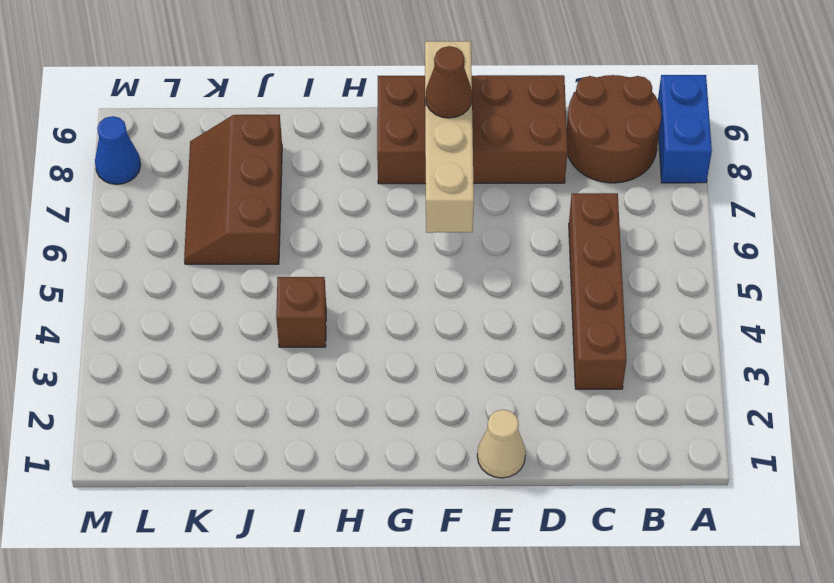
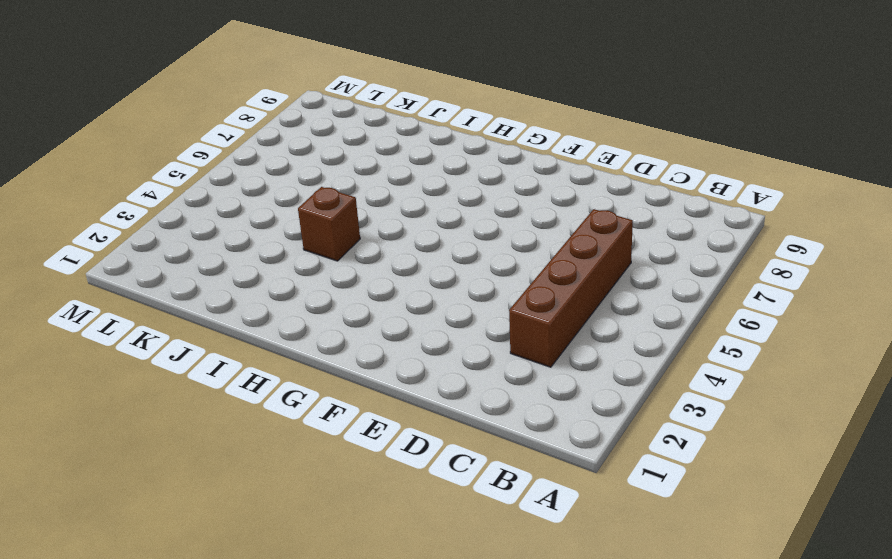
none -> blue brick A8:A9 level 1
none -> brown round brick B8:C9 level 1

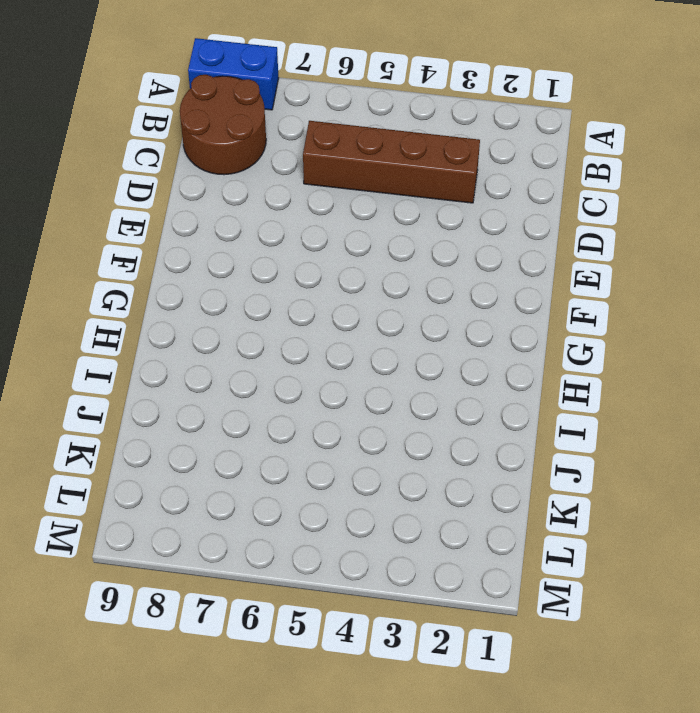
none -> brown brick D8:G9 level 1
none -> tan cone E1 level 1

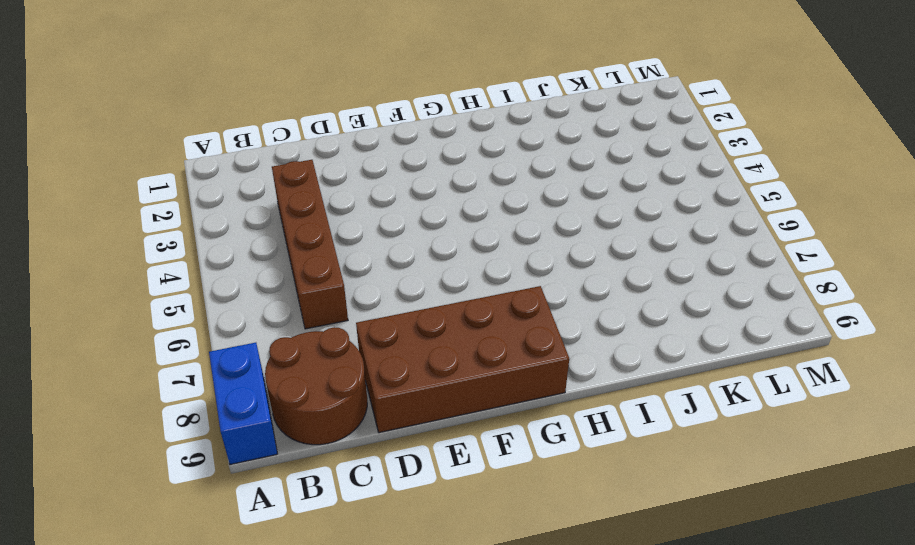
none -> tan cone E1 level 1
none -> brown brick I4 level 1

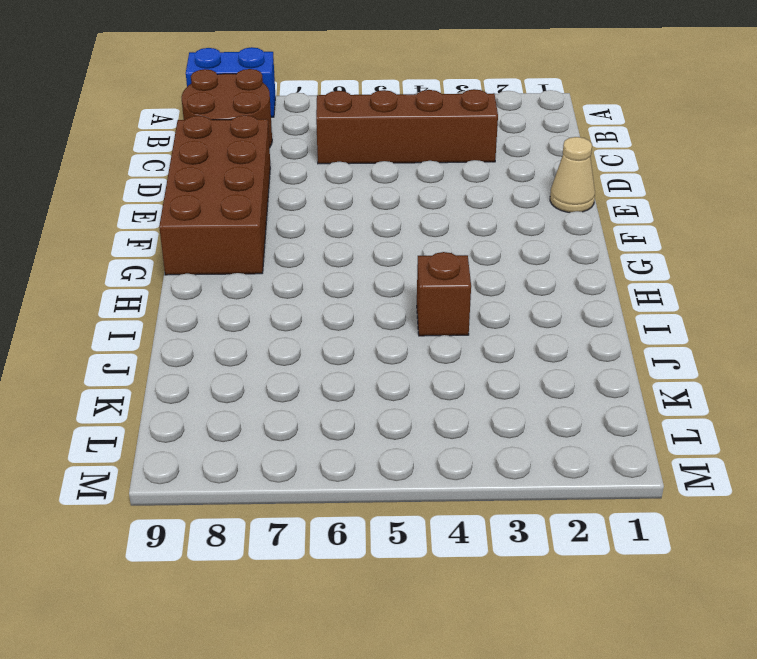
none -> brown slope J6:K8 level 1 top J
none -> blue cone M8 level 1

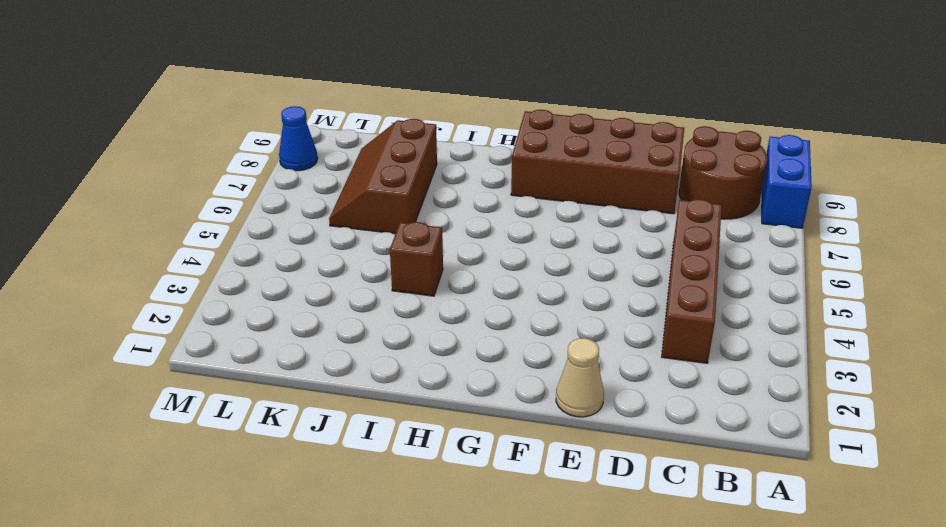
none -> tan brick F6:F9 level 2
none -> brown cone F8 level 3

